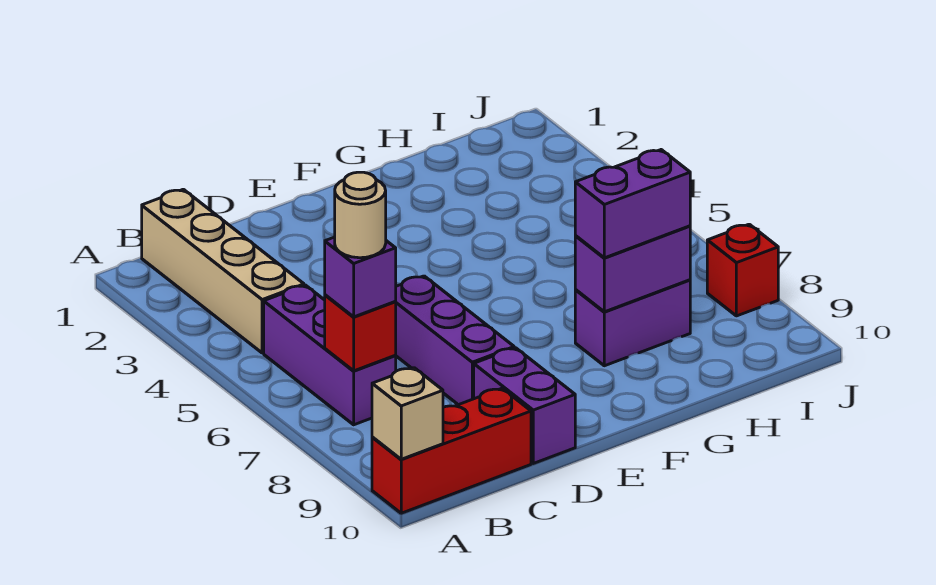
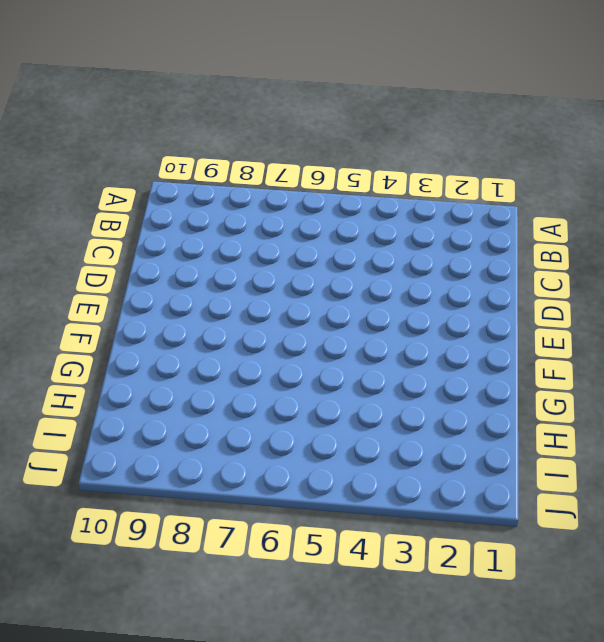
none -> red brick A10:C10 level 1
none -> tan brick B1:B4 level 1
none -> purple brick B5:B7 level 1

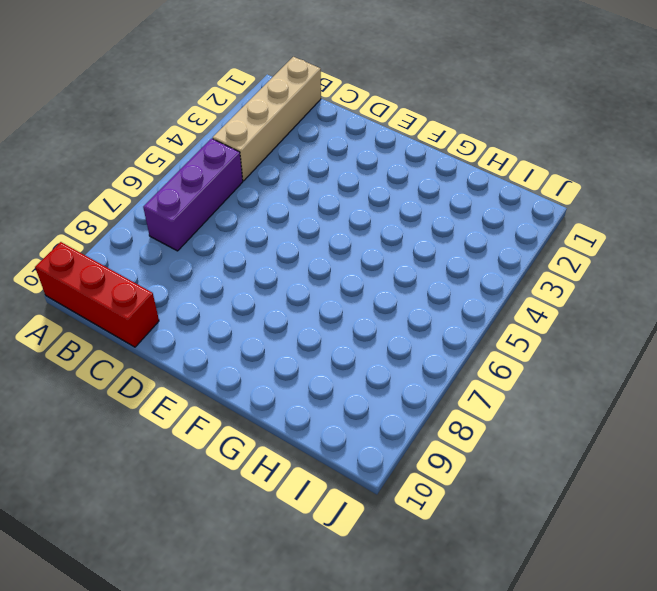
none -> purple brick D6:D8 level 1
none -> purple brick D9:D10 level 1
none -> purple brick G8:H8 level 1

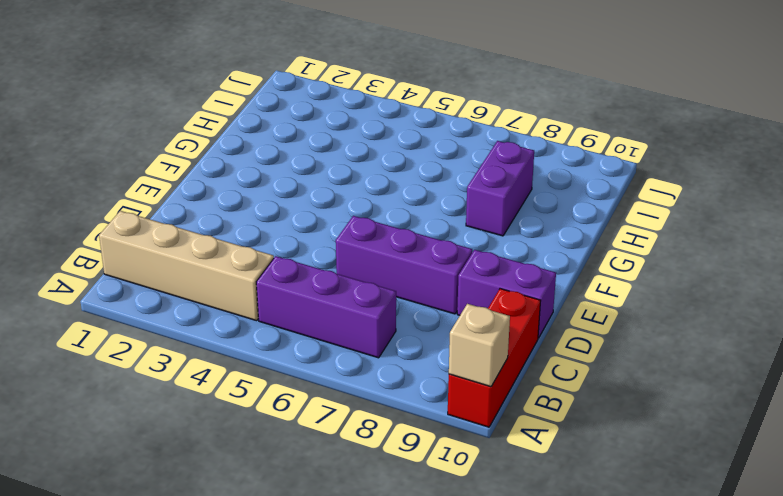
none -> red brick J8 level 1
none -> red brick B7 level 2
none -> purple brick G8:H8 level 2

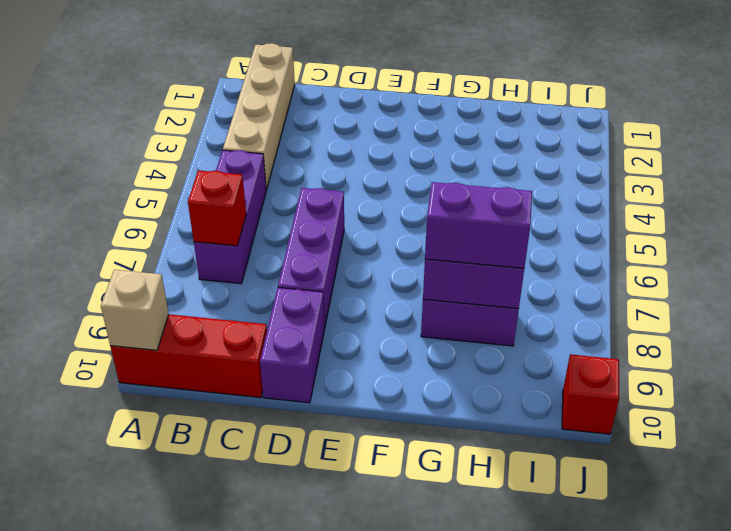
red brick J10 level 1 -> red brick J8 level 1
none -> purple brick B7 level 3
none -> tan round brick B7 level 4

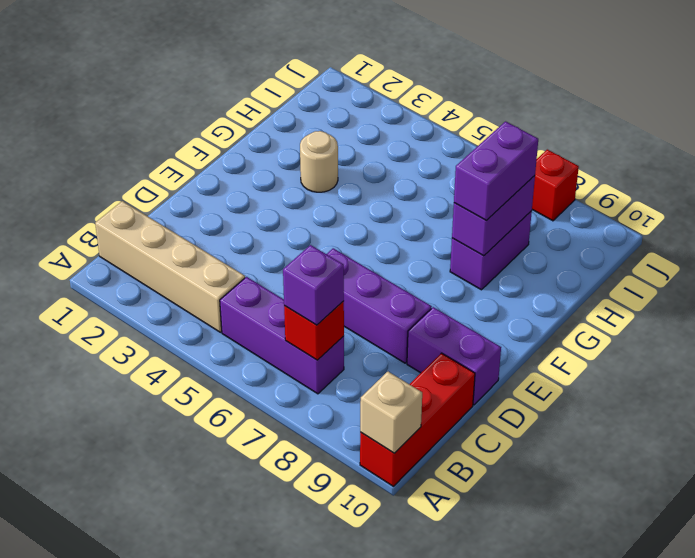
tan round brick G3 level 1 -> tan round brick B7 level 4

